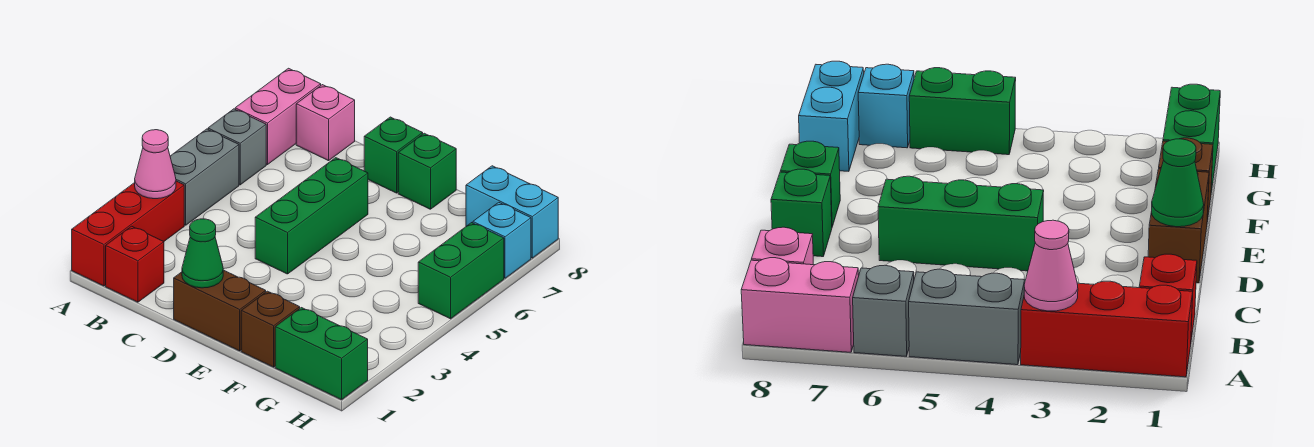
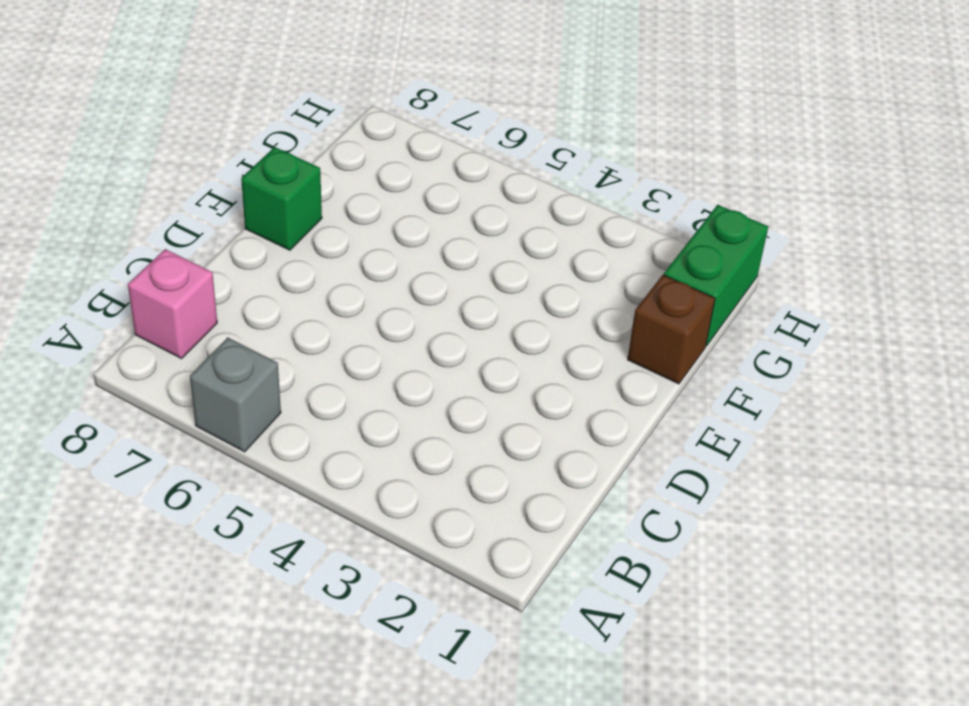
none -> red brick A1:A3 level 1
none -> grey brick A4:A5 level 1
none -> pink brick A7:A8 level 1

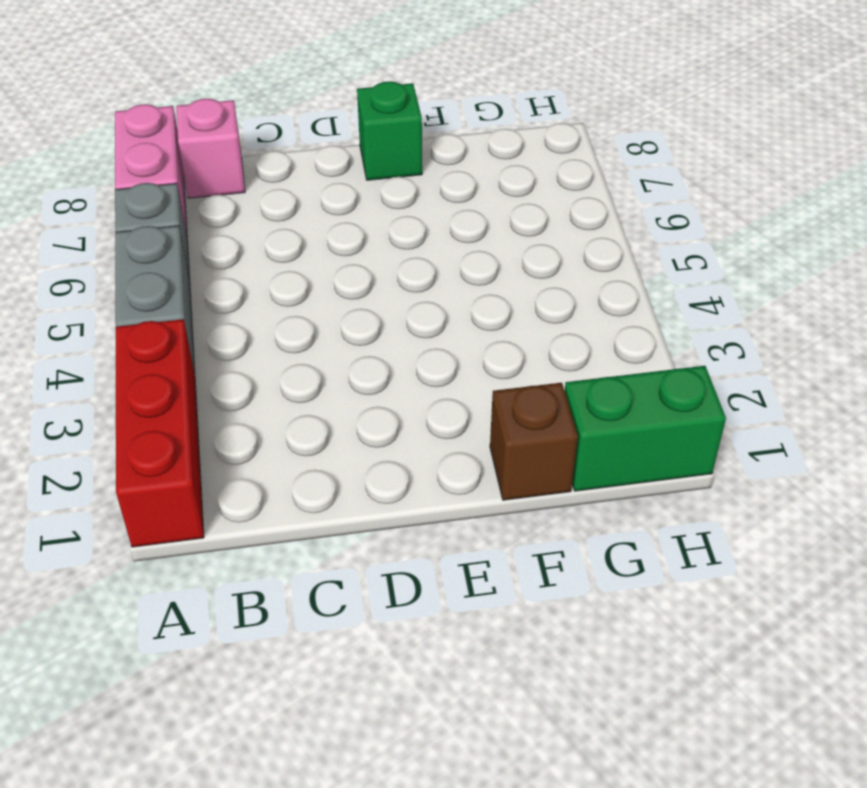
none -> red brick B1 level 1
none -> brown brick D1:E1 level 1
none -> green brick D4:D6 level 1

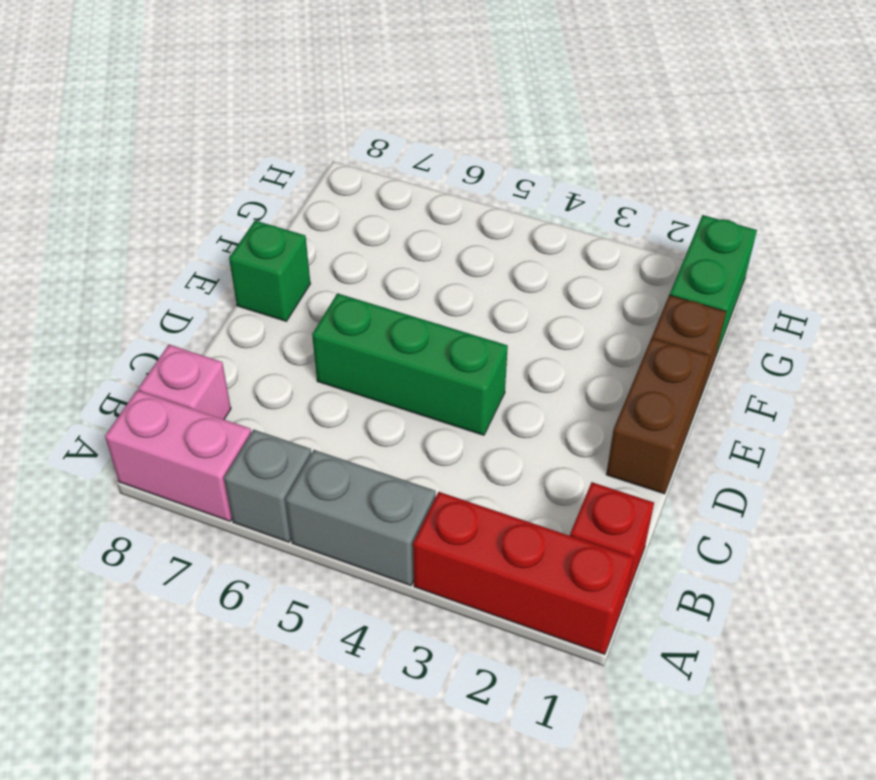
none -> green brick D8 level 1
none -> cyan brick G8:H8 level 1
none -> green brick H5:H6 level 1

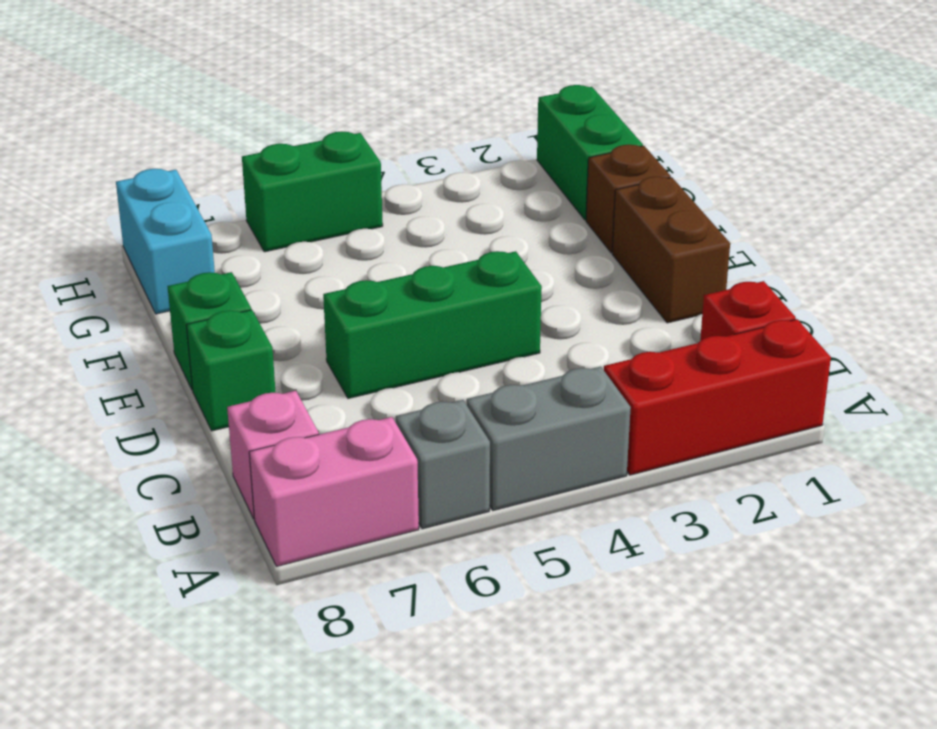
none -> cyan brick H7 level 1
none -> pink cone A3 level 2
none -> green cone D1 level 2

